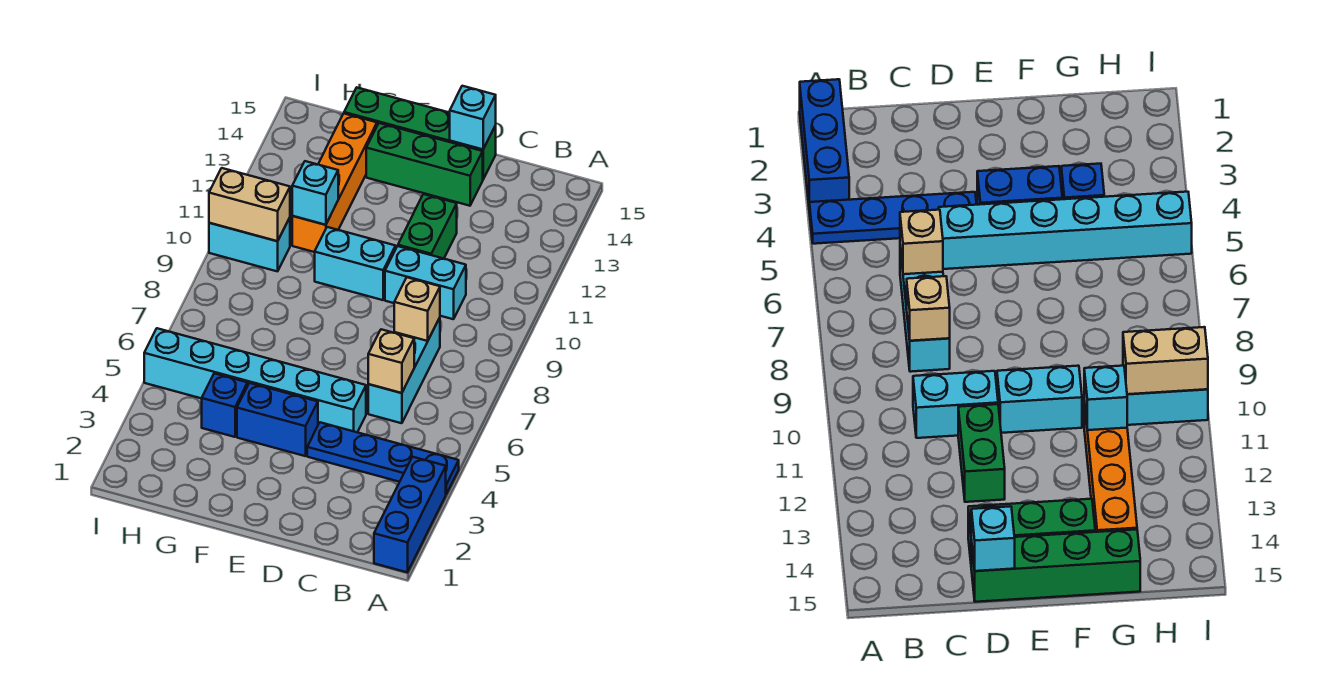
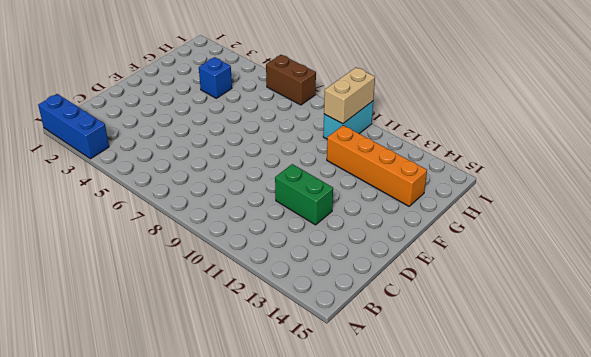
brown brick I6:I7 level 1 -> none
none -> blue plate A4:D4 level 1
none -> cyan brick C6:C8 level 1
none -> cyan brick C10:D10 level 1

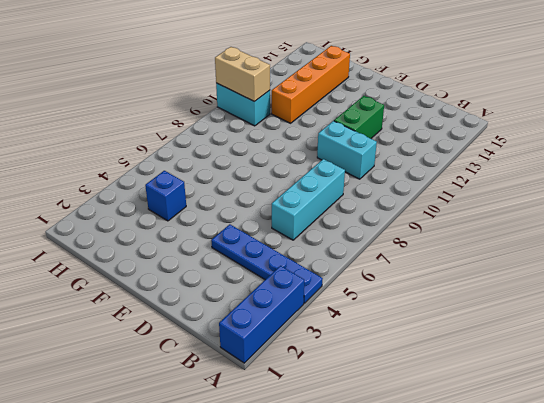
none -> cyan brick D5:I5 level 1
none -> green brick D14:F14 level 1
none -> green brick D15:G15 level 1

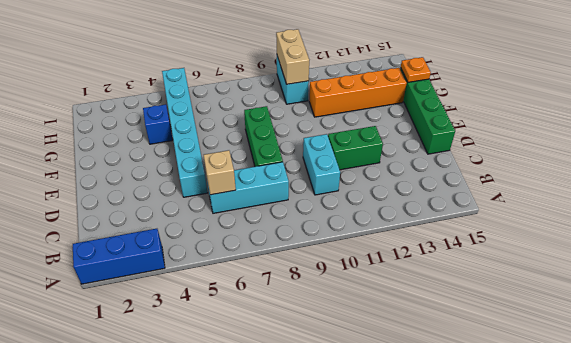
green brick D8:F8 level 1 -> green brick D14:F14 level 1
orange plate G15 level 2 -> none
none -> blue plate A4:D4 level 1
none -> blue brick E4:F4 level 1
none -> cyan brick E10:F10 level 1

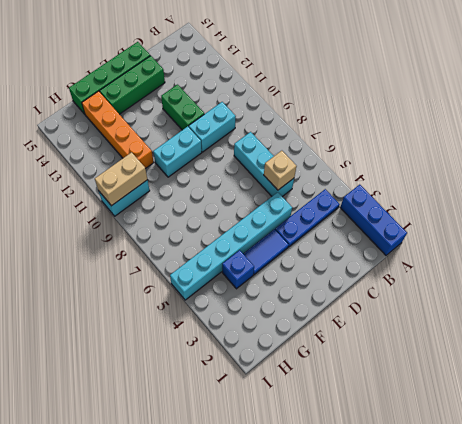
blue plate B4:D4 level 1 -> blue plate A4:D4 level 1
blue tile E4:F4 level 1 -> blue brick E4:F4 level 1
none -> tan brick C8 level 2
none -> cyan brick D15 level 2
none -> cyan brick G11 level 2

